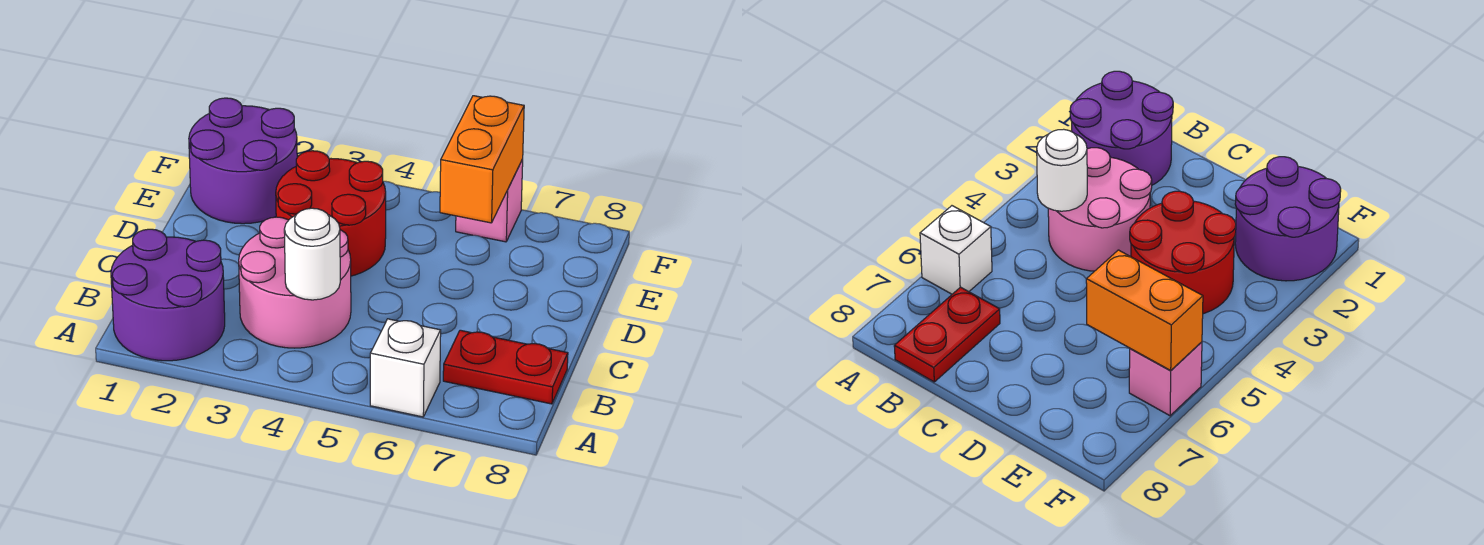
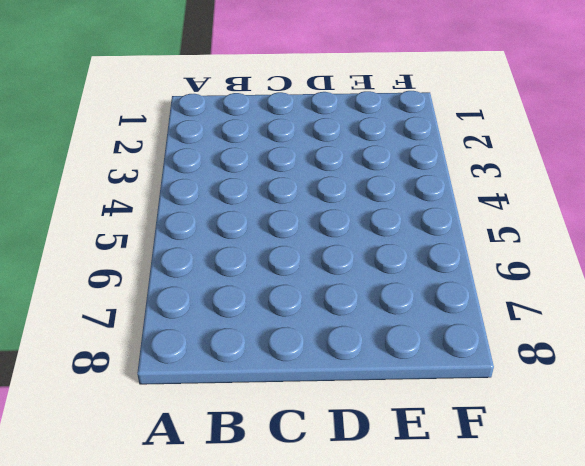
none -> purple round brick A1:B2 level 1
none -> white brick A6 level 1

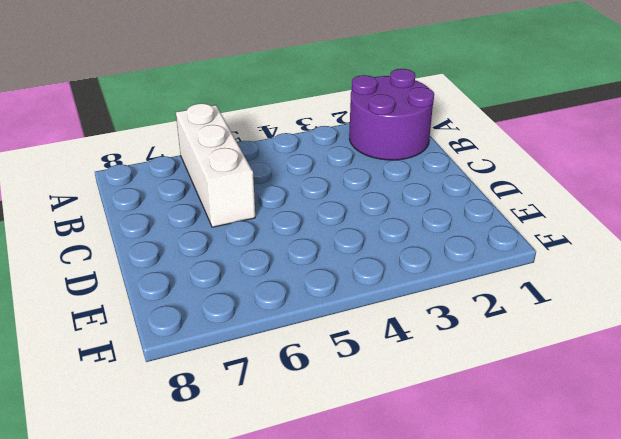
white brick A6:C6 level 1 -> white brick A6 level 1
none -> pink round brick B3:C4 level 1
none -> red plate B7:B8 level 1

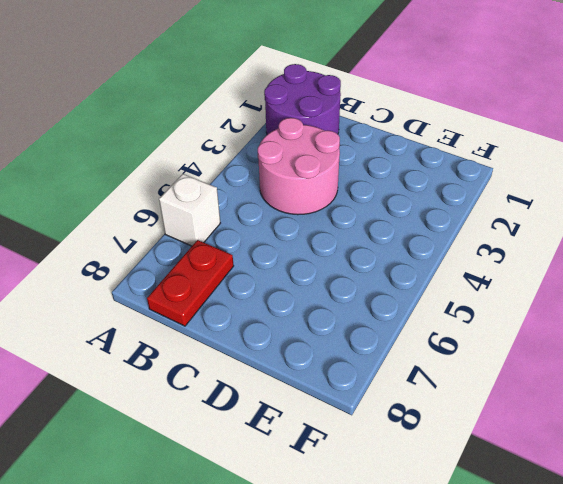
none -> red round brick D3:E4 level 1
none -> purple round brick E1:F2 level 1

